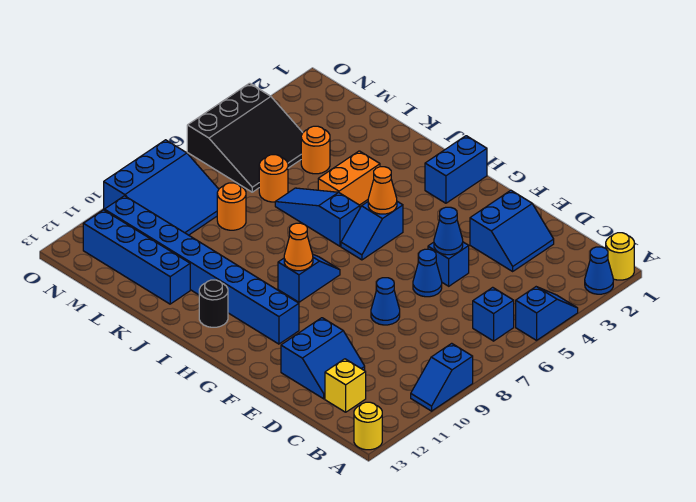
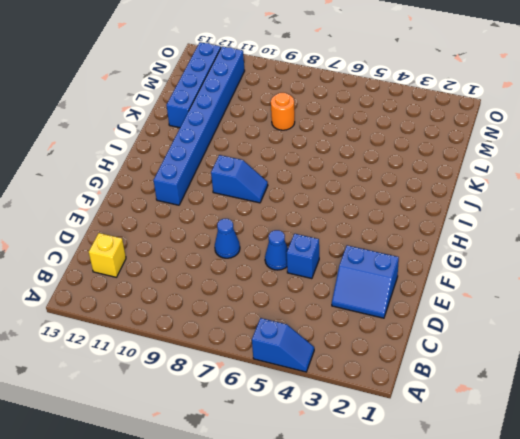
none -> yellow round brick A1 level 1
none -> blue cone A2 level 1
none -> blue slope A9:A10 level 1 top 9

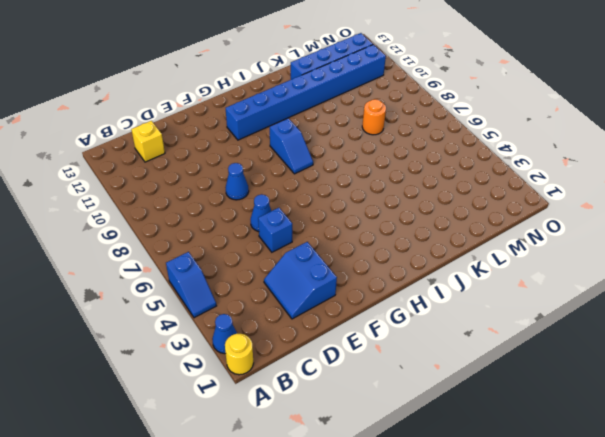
none -> blue slope A9:A10 level 1 top 9
none -> yellow round brick A13 level 1
none -> blue brick B6 level 1

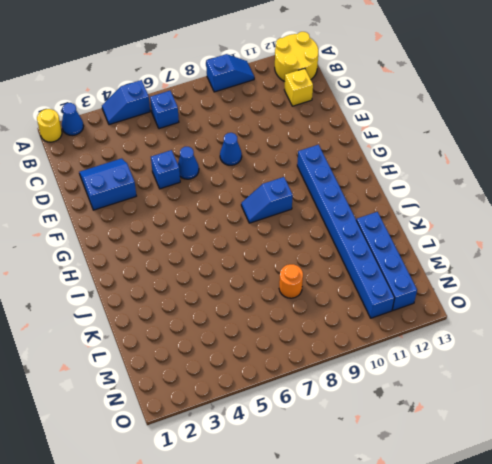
yellow round brick A12:B13 level 1 -> yellow round brick A13 level 1
none -> blue slope D11:E12 level 1 top E
none -> blue brick H1:H2 level 1
none -> blue slope H5:H6 level 1 top 5

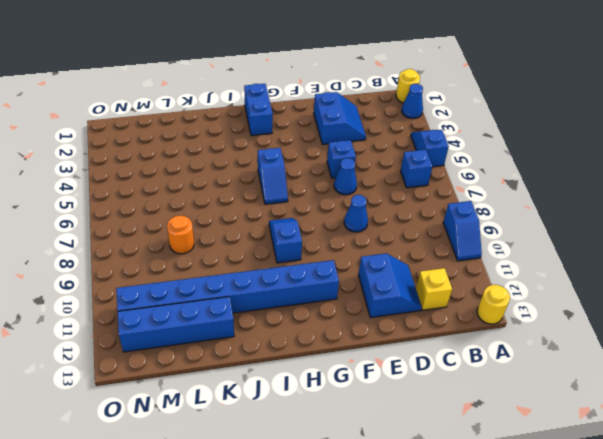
none -> blue slope I6:K6 level 1 top I
none -> black round brick I12 level 1
none -> orange brick J4:J5 level 1

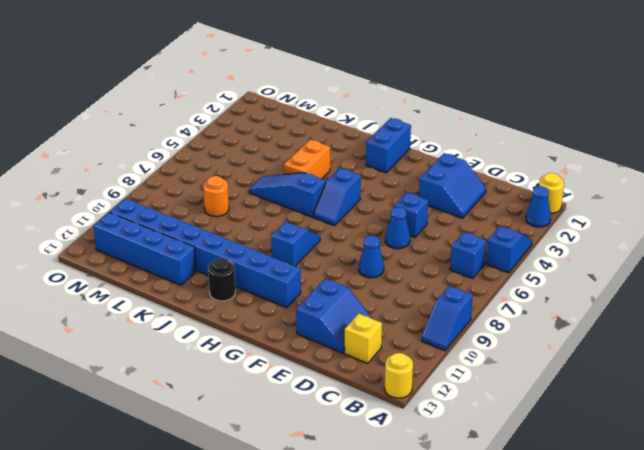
none -> orange round brick L4 level 1
none -> orange round brick L6 level 1
none -> black slope M4:O6 level 1 top O

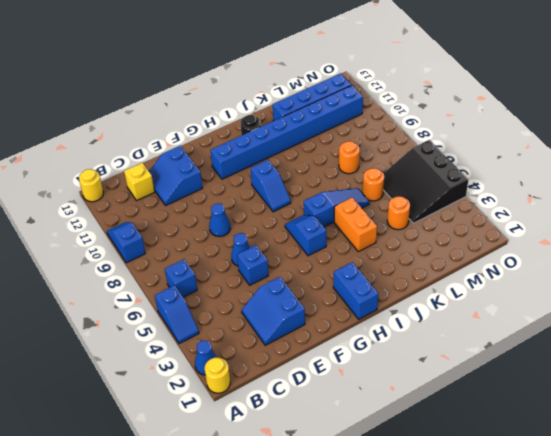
none -> blue slope M8:O10 level 1 top O
none -> blue cone E5 level 2
none -> orange cone H5 level 2

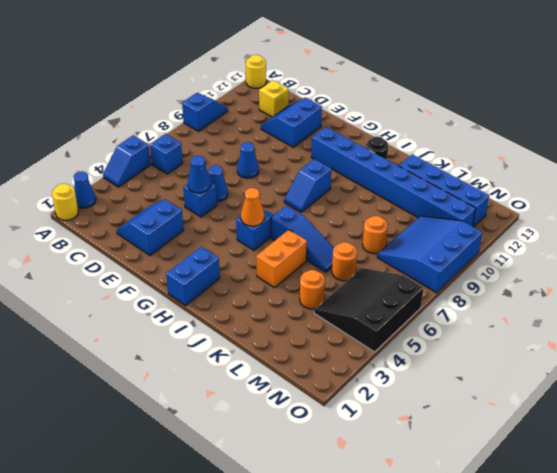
none -> orange cone H9 level 2

